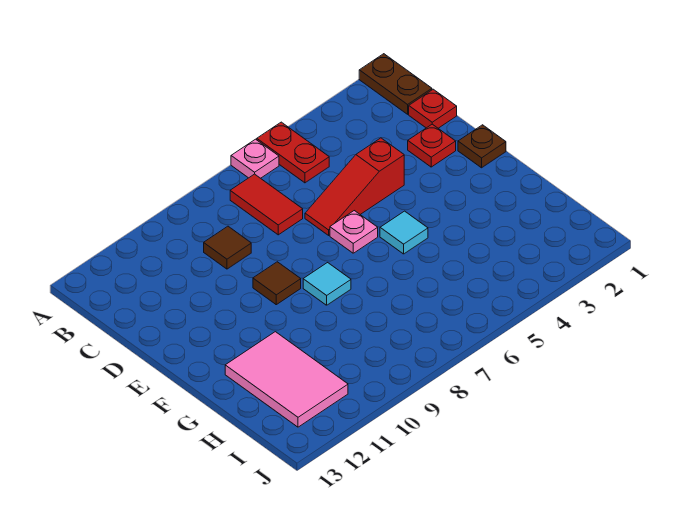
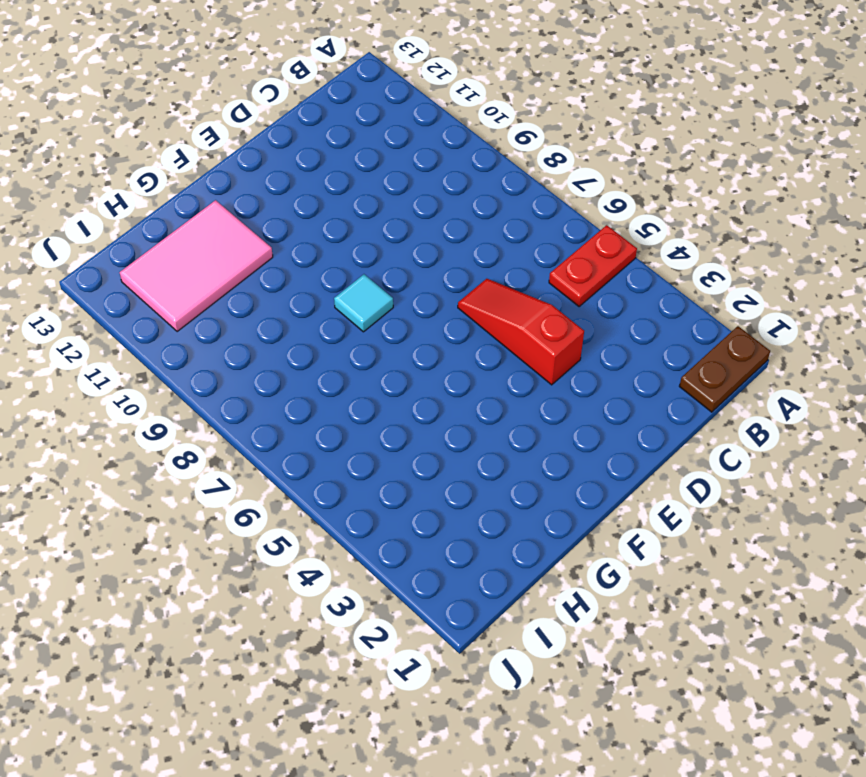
none -> pink plate A6 level 1
none -> red tile B7:C7 level 1
none -> red plate C1 level 1

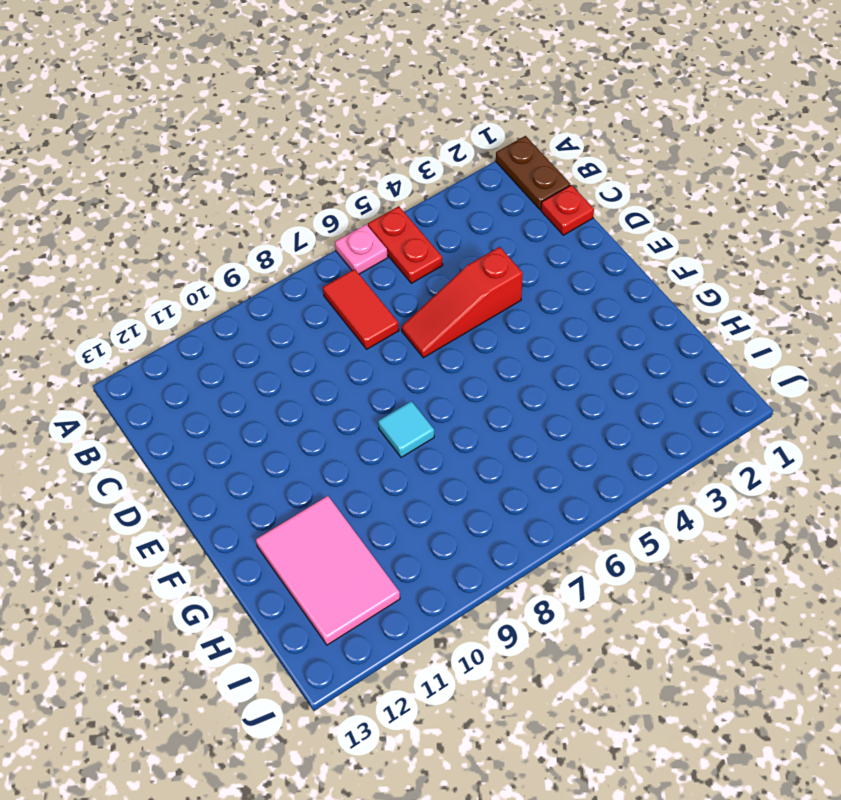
none -> brown tile C9 level 1
none -> red plate D2 level 1
none -> brown plate E1 level 1

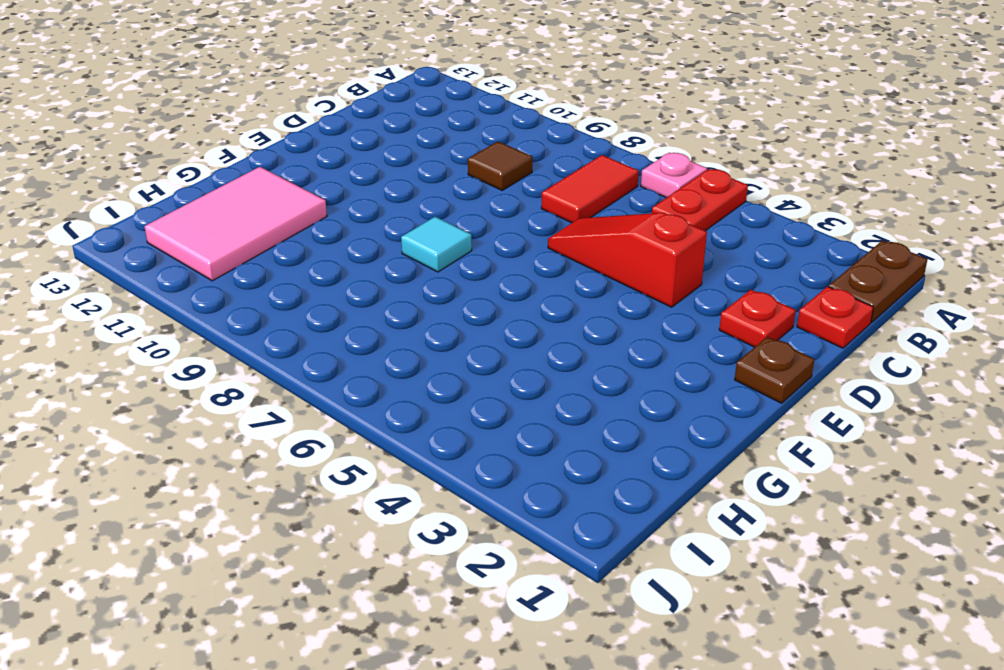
none -> pink plate E6 level 1
none -> brown tile E9 level 1
none -> cyan tile F5 level 1

